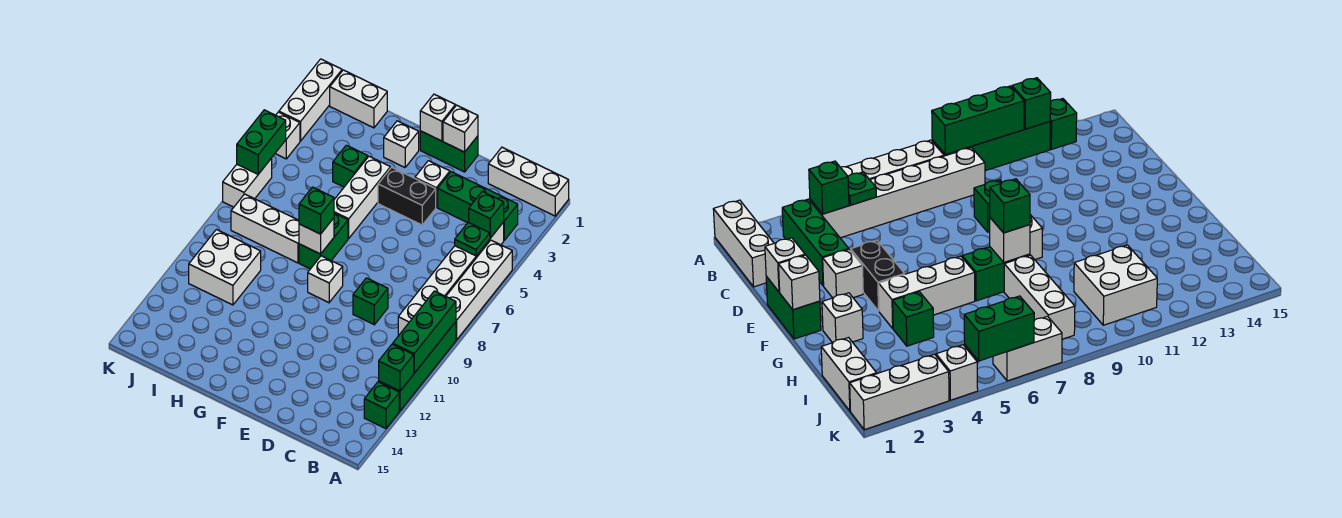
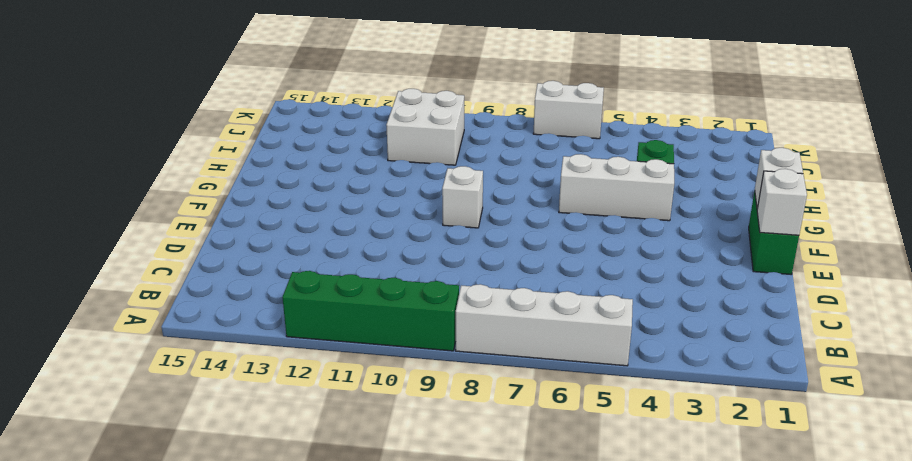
none -> white brick A1:C1 level 1
none -> green brick A13 level 1
none -> green brick B3:D3 level 1
none -> white brick B4:B9 level 1

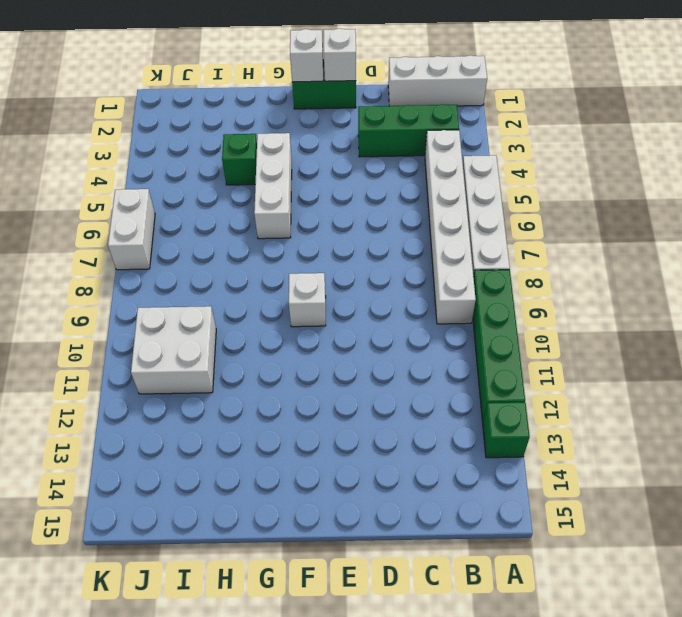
none -> green brick D9 level 1
none -> white brick E3 level 1
none -> black brick E4:F4 level 1
none -> white brick G2 level 1

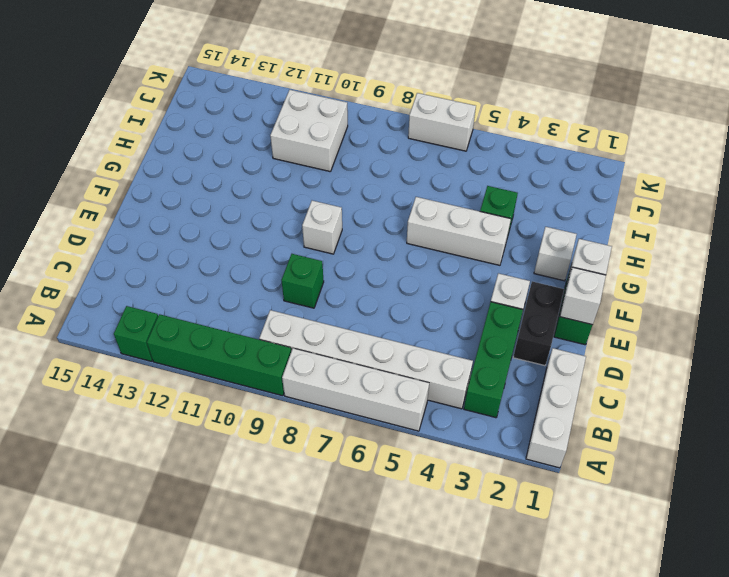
black brick D2:E2 level 1 -> black brick E4:F4 level 1
none -> green brick G7:G8 level 1
none -> white brick H8:J8 level 1
none -> white brick I1:J1 level 1
none -> white brick K1:K3 level 1

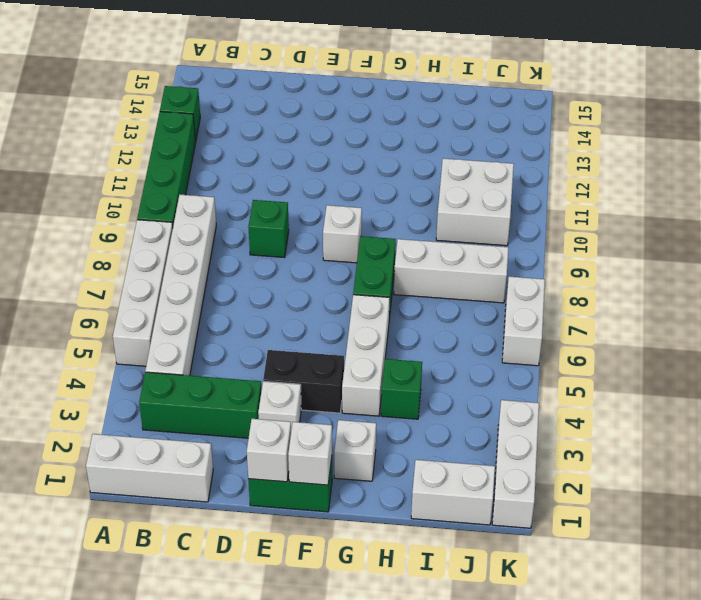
none -> white brick K4 level 1
none -> green brick A9:A11 level 2
none -> green brick A12 level 2
none -> green brick B4 level 2

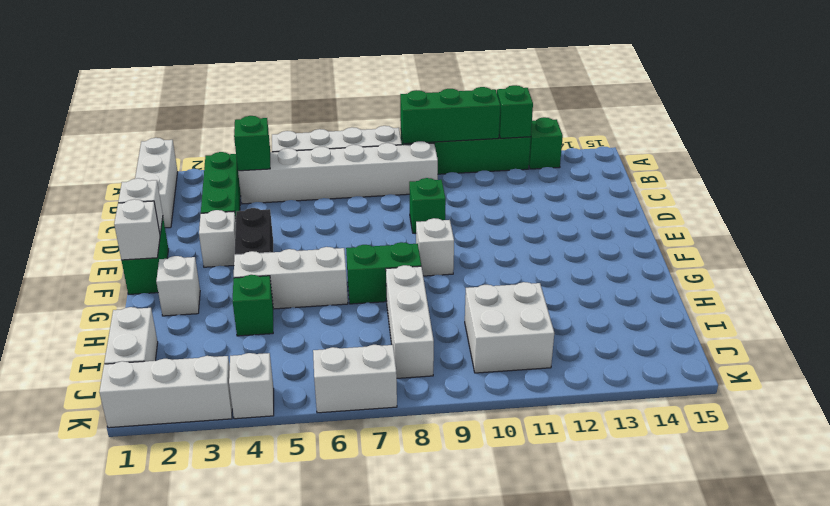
none -> green plate B5 level 2
none -> white brick G8 level 2
none -> green brick K5:K6 level 2
none -> green brick G8 level 3

